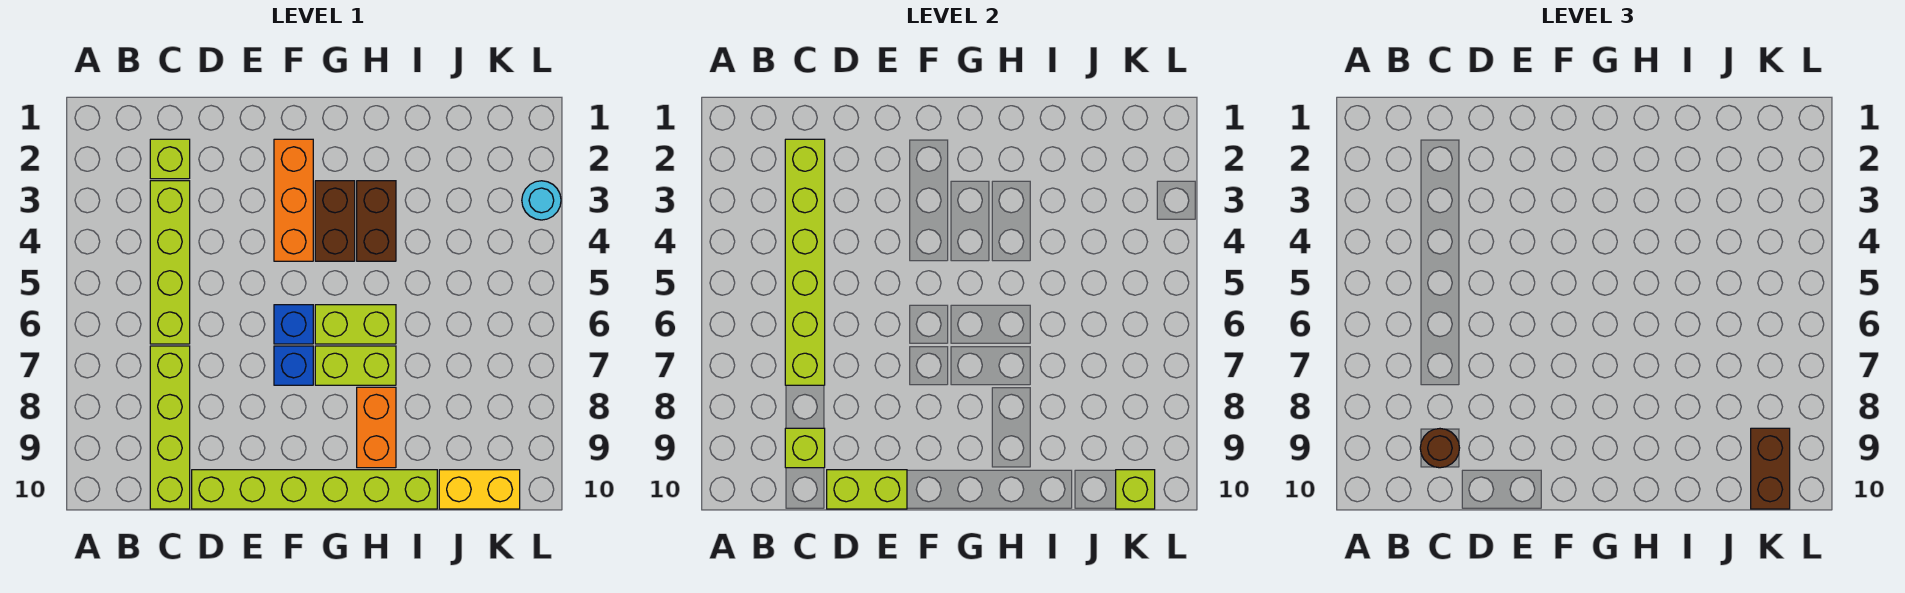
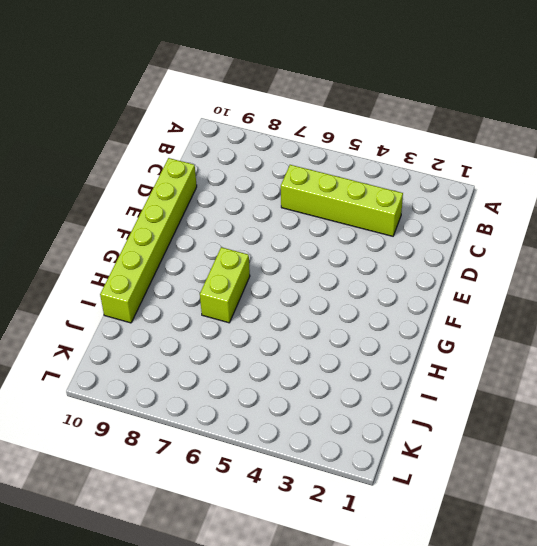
none -> lime brick C2 level 1
none -> lime brick C7:C10 level 1
none -> orange brick F2:F4 level 1

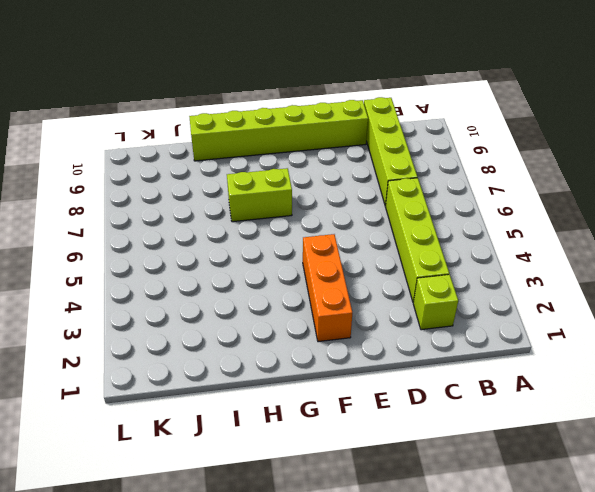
none -> blue brick F6 level 1
none -> blue brick F7 level 1
none -> brown brick G3:G4 level 1

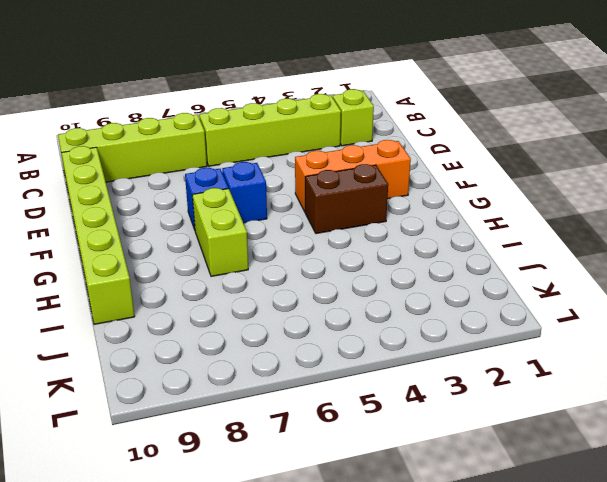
none -> lime brick G6:H6 level 1
none -> brown brick H3:H4 level 1
none -> orange brick H8:H9 level 1

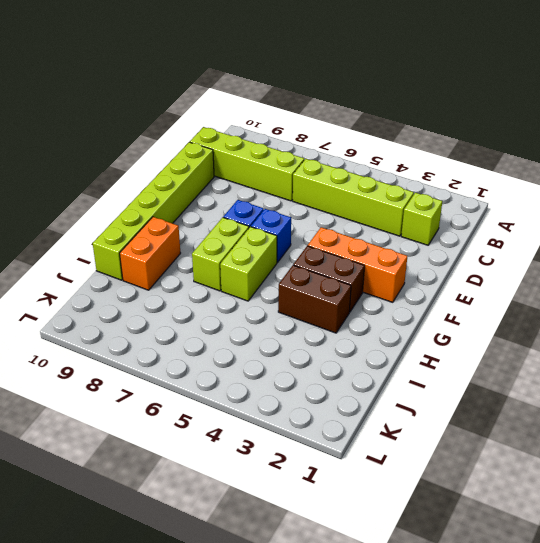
orange brick H9:I9 level 1 -> orange brick H8:H9 level 1
none -> yellow brick J10:K10 level 1
none -> cyan round brick L3 level 1
none -> lime brick C2:C7 level 2

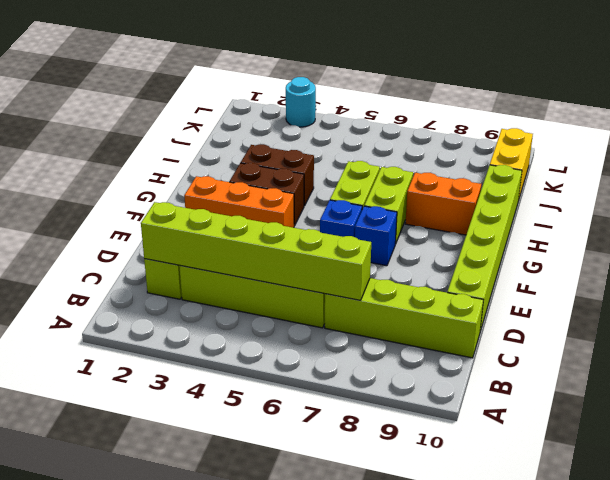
none -> lime brick C9 level 2
none -> lime brick D10:E10 level 2
none -> lime brick K10 level 2

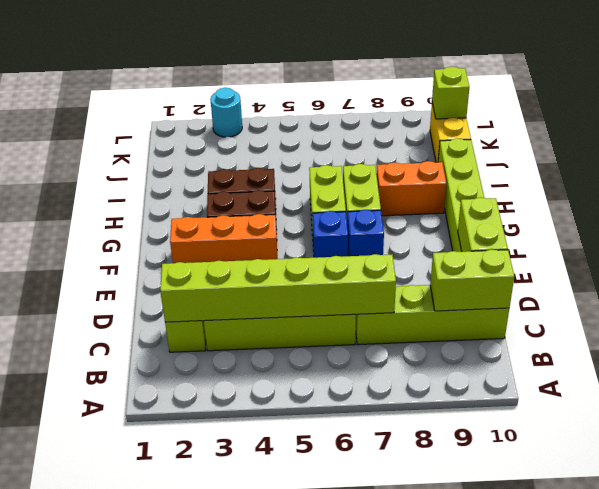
lime brick C9:C10 level 2 -> lime brick C9 level 2
none -> brown round brick C9 level 3
none -> brown brick K9:K10 level 3

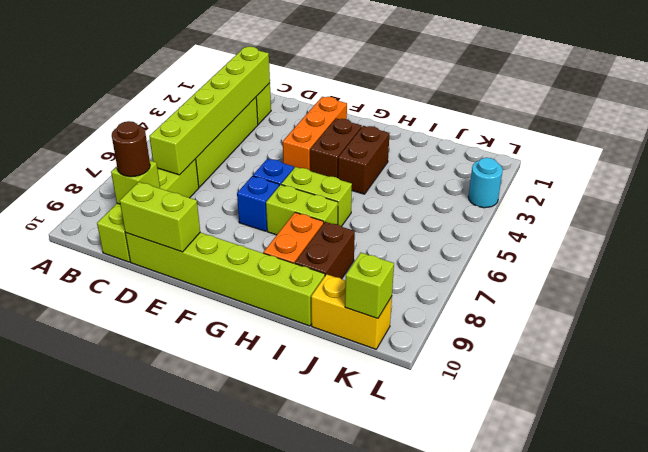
brown brick I8:I9 level 1 -> brown brick K9:K10 level 3

